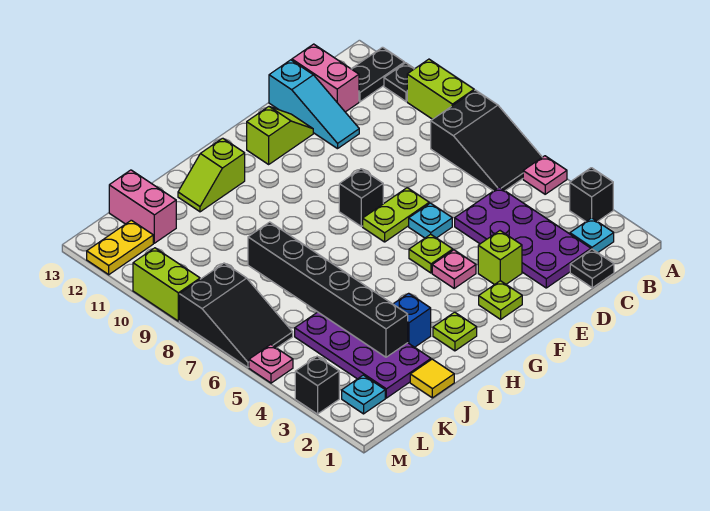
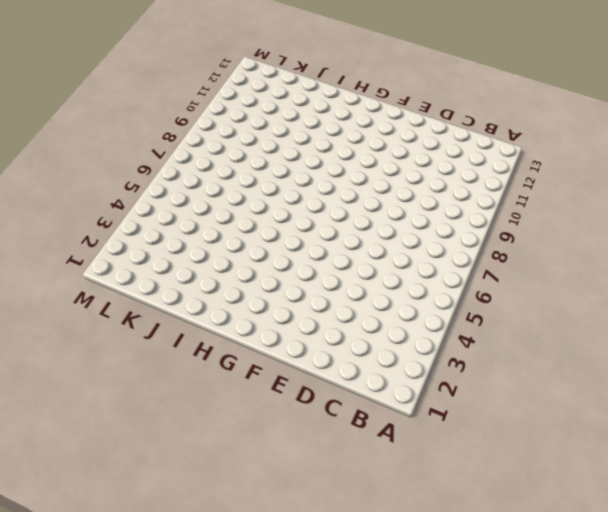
none -> black brick A3 level 1
none -> pink plate A5 level 1
none -> black slope A6:B8 level 1 top 8
none -> lime brick A9:A10 level 1

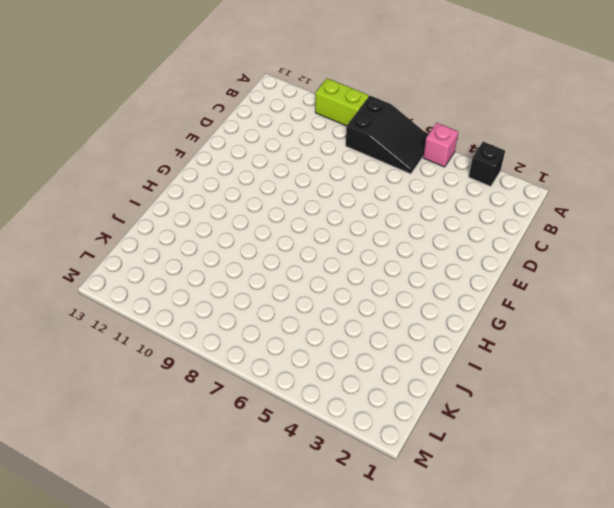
pink brick A5 level 1 -> pink plate A5 level 1
none -> black plate A11 level 1
none -> black plate A12:B12 level 1
none -> cyan plate B2 level 1
none -> black plate C1 level 1

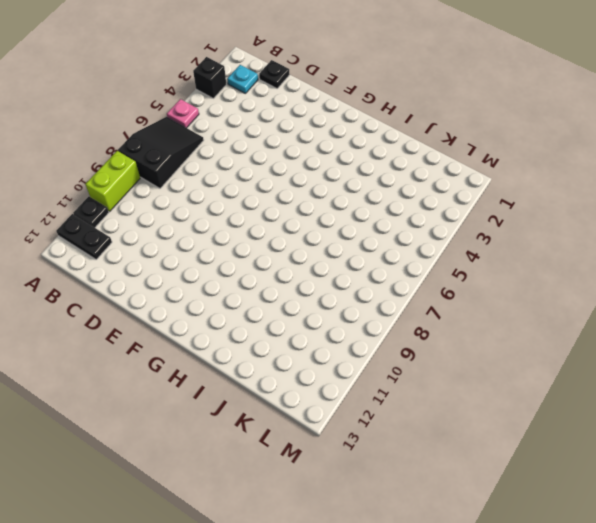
none -> purple plate C2:D5 level 1
none -> pink brick C12:C13 level 1
none -> cyan slope D11:D13 level 1 top 13
none -> lime brick E3 level 1

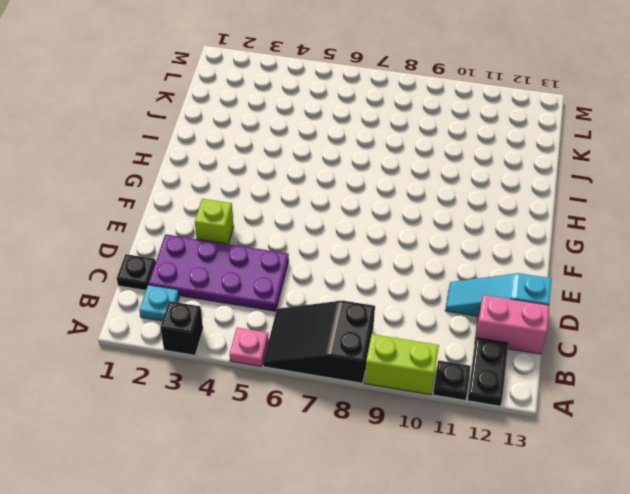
none -> cyan plate E6 level 1
none -> lime plate E7:F7 level 1
none -> lime slope E12:F12 level 1 top F
none -> lime plate F2 level 1

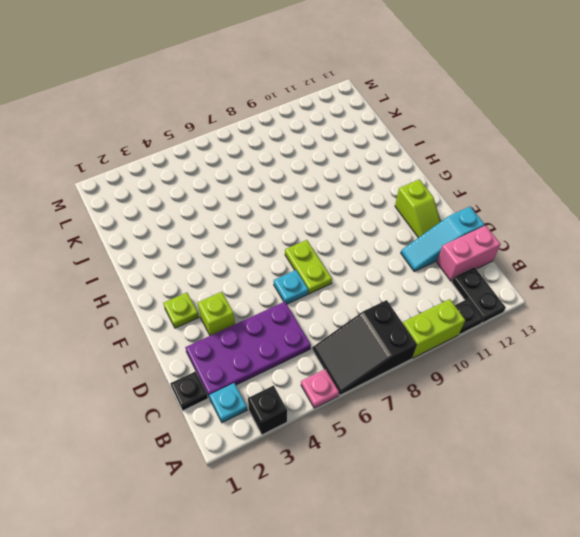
none -> pink plate F4 level 1
none -> lime plate F5 level 1
none -> black brick F8 level 1
none -> lime plate H2 level 1

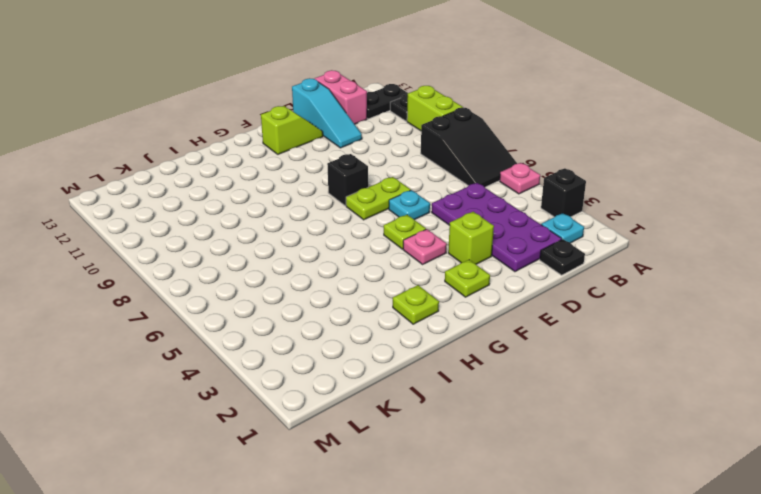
none -> lime slope H12:I12 level 1 top H
none -> blue brick I3 level 1
none -> yellow tile J1 level 1
none -> purple plate J2:K5 level 1

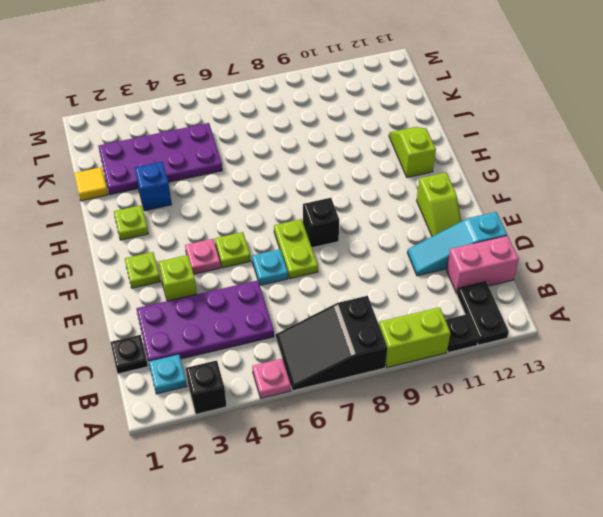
none -> pink brick K12:K13 level 1
none -> cyan plate L2 level 1
none -> black slope L6:M8 level 1 top 8
none -> yellow plate L12:M12 level 1

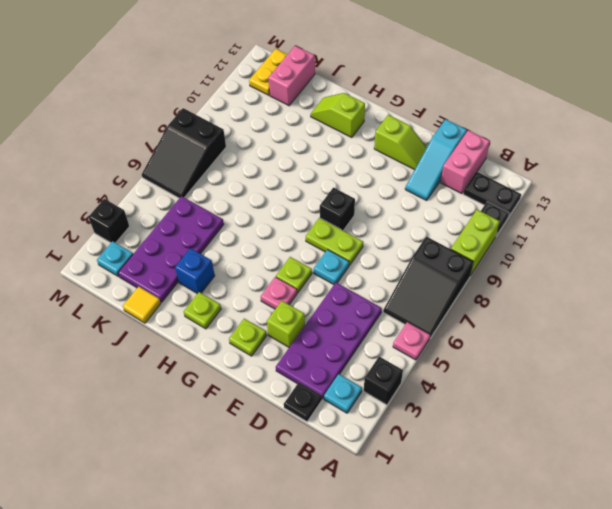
yellow plate L12:L13 level 1 -> yellow plate L12:M12 level 1
none -> pink plate M5 level 1
none -> lime brick M9:M10 level 1
none -> black brick J3:J8 level 2

